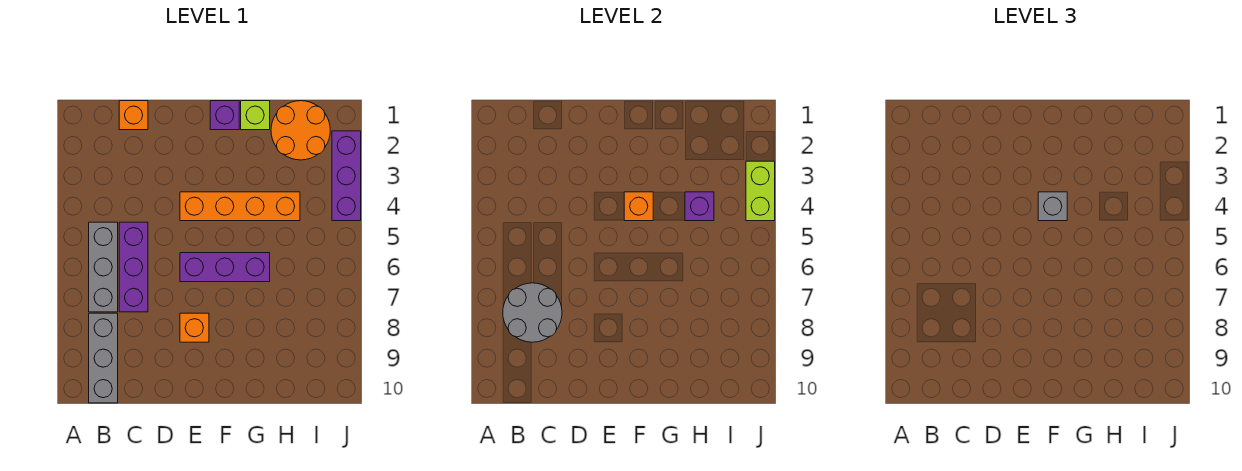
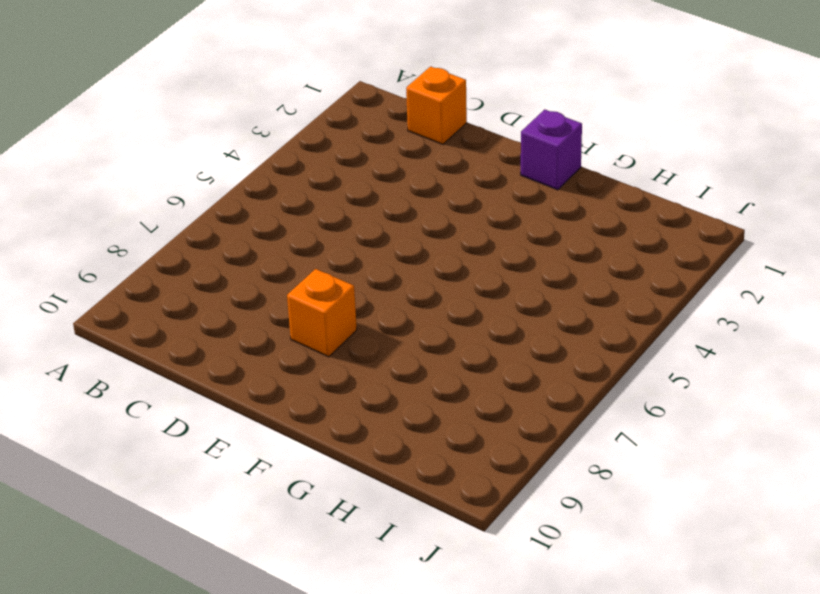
none -> grey brick B5:B7 level 1
none -> grey brick B8:B10 level 1
none -> purple brick C5:C7 level 1

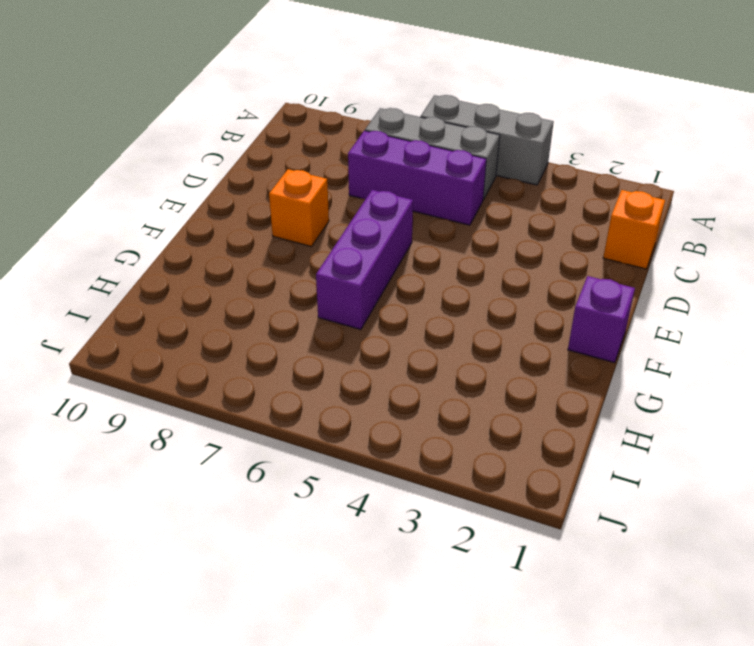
grey brick A4:A6 level 1 -> grey brick B8:B10 level 1
none -> orange brick E4:H4 level 1
none -> lime brick G1 level 1
none -> orange round brick H1:I2 level 1

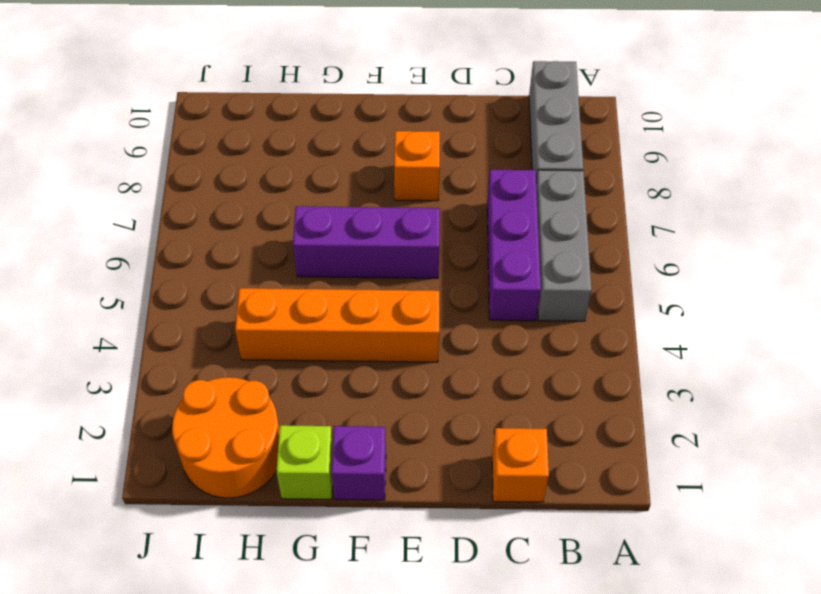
none -> purple brick J2:J4 level 1
none -> grey round brick B7:C8 level 2
none -> orange brick F4 level 2

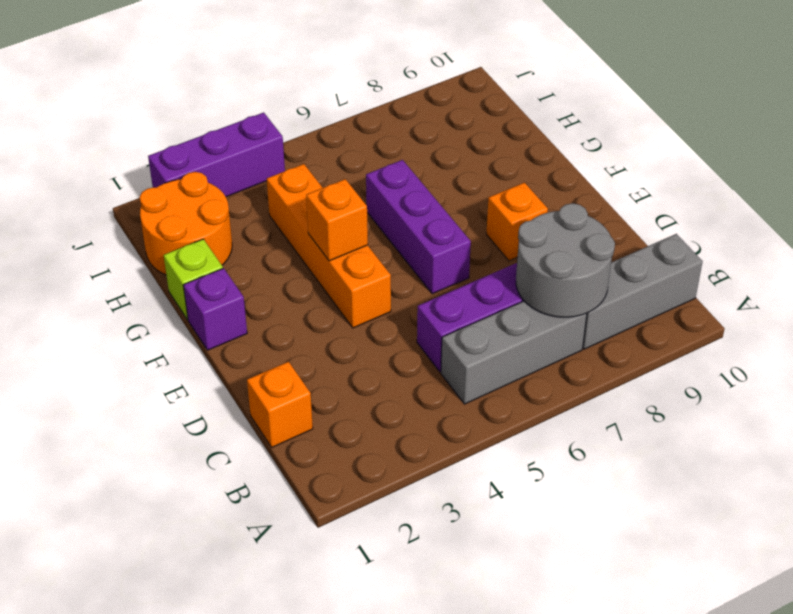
none -> purple brick H4 level 2
none -> lime brick J3:J4 level 2
none -> grey brick F4 level 3

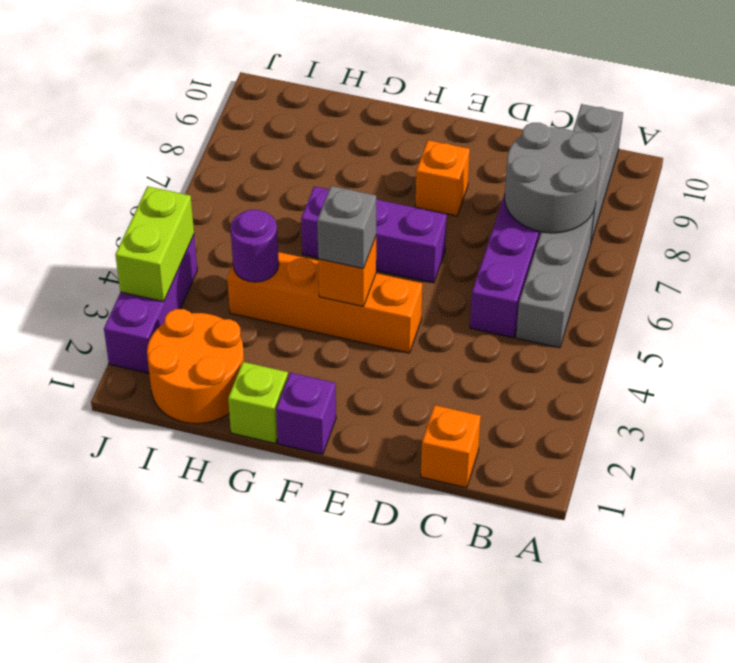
purple round brick H4 level 2 -> purple brick H4 level 2

